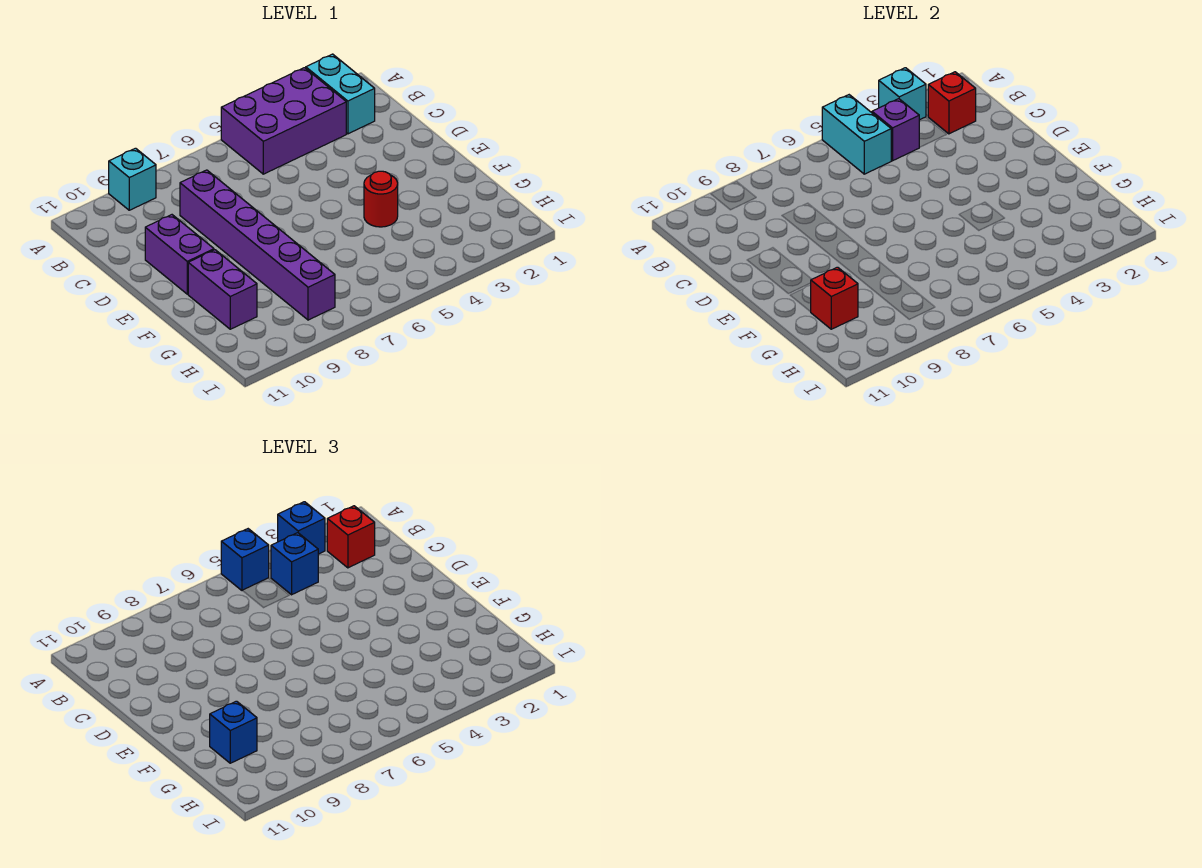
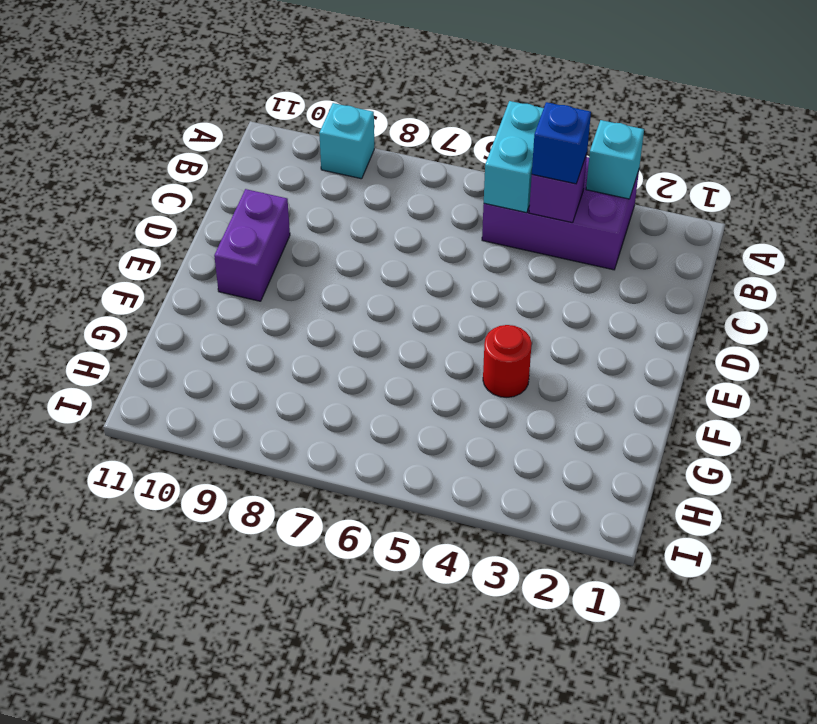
none -> cyan brick A2:B2 level 1
none -> purple brick C8:H8 level 1
none -> purple brick F10:G10 level 1

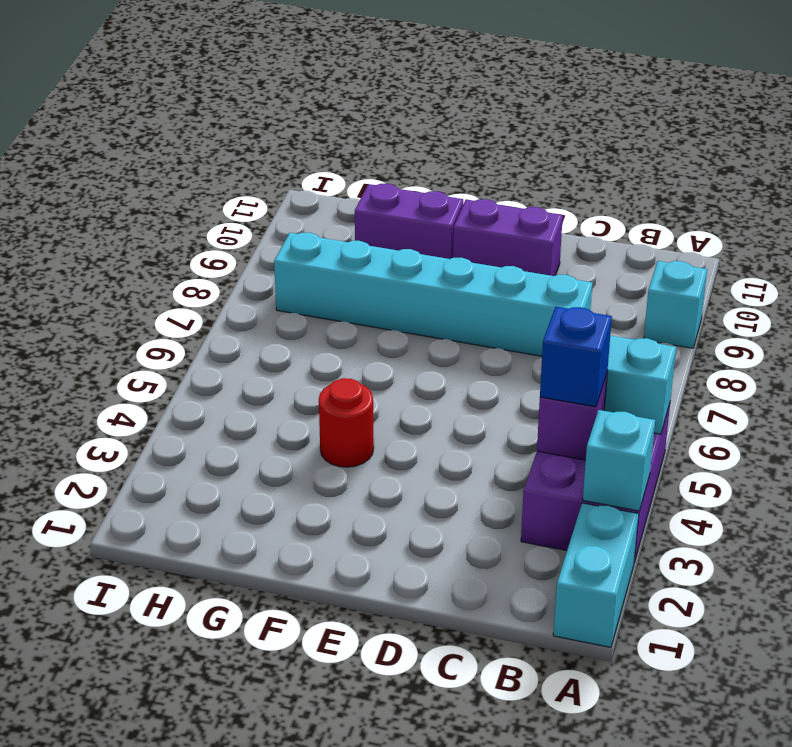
cyan brick A1:A2 level 1 -> cyan brick A2:B2 level 1
cyan brick C8:H8 level 1 -> purple brick C8:H8 level 1
none -> red brick B2 level 2
none -> red brick G10 level 2
none -> blue brick A3 level 3

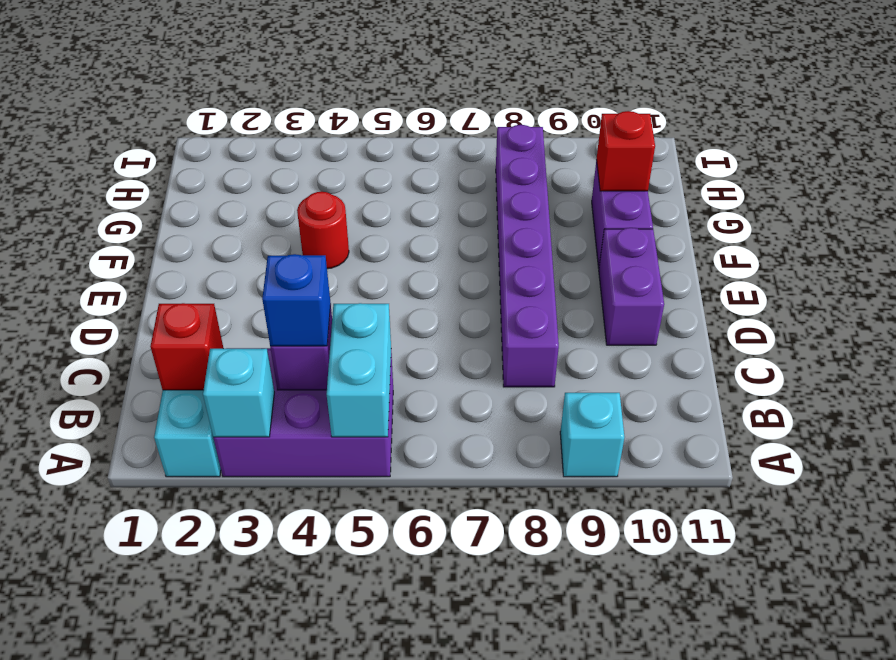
none -> blue brick A3 level 3
none -> blue brick A5 level 3
none -> red brick B2 level 3

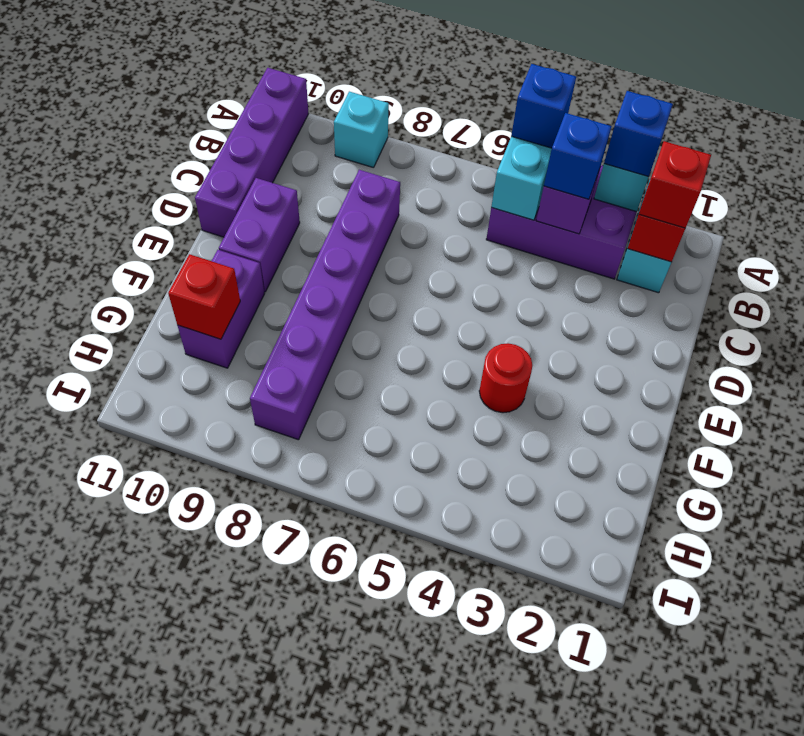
purple brick A11:D11 level 1 -> none
none -> blue brick G10 level 3

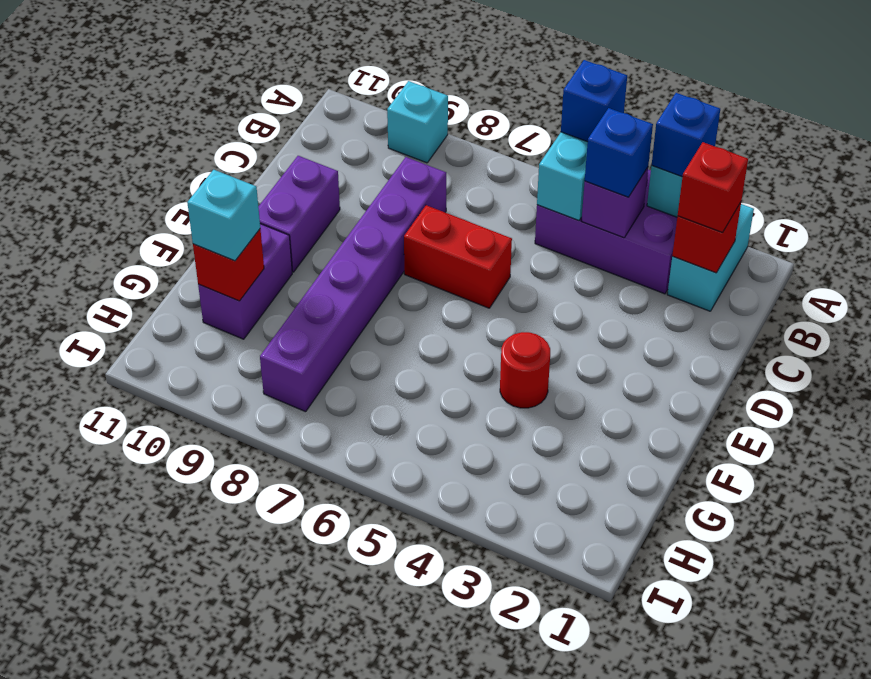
red brick D6:D7 level 1 -> none
cyan brick G10 level 3 -> blue brick G10 level 3

